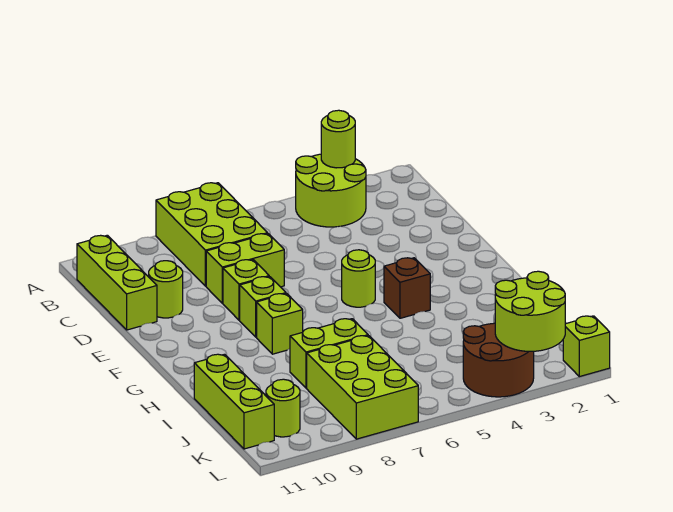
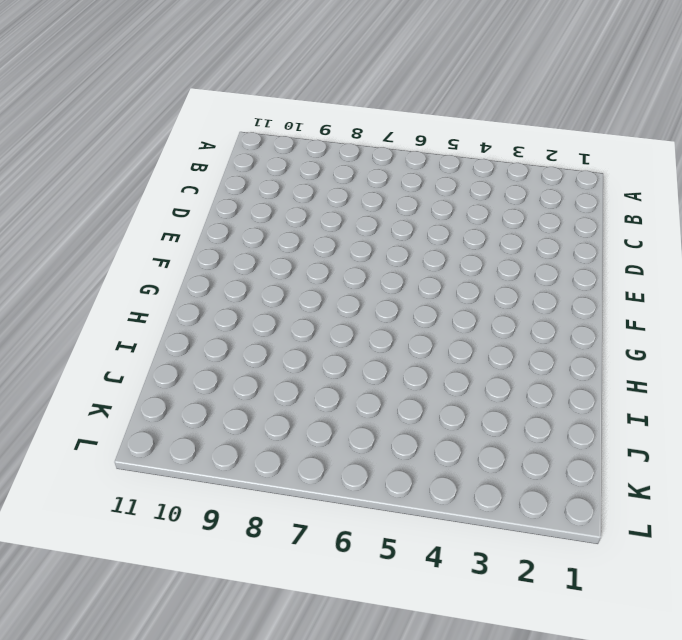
none -> lime round brick A3:B4 level 1
none -> lime brick A7:C8 level 1
none -> lime brick B11:D11 level 1

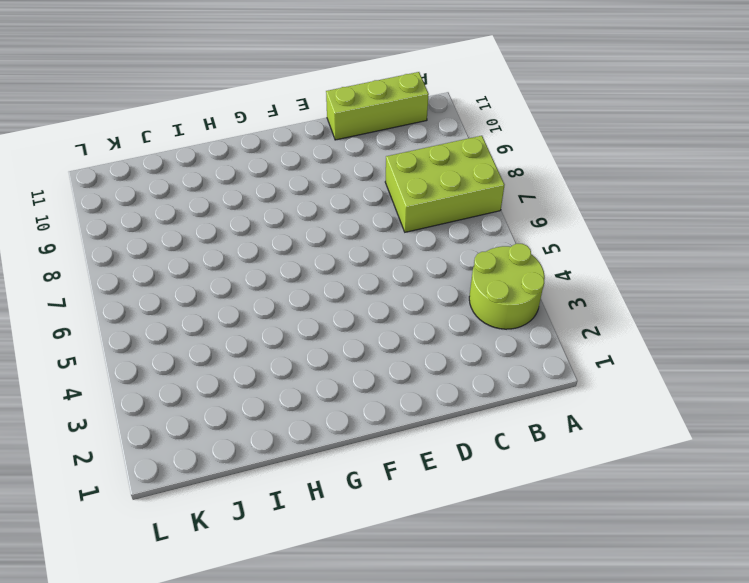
none -> lime brick D7:D8 level 1
none -> lime round brick D10 level 1
none -> lime brick E8 level 1

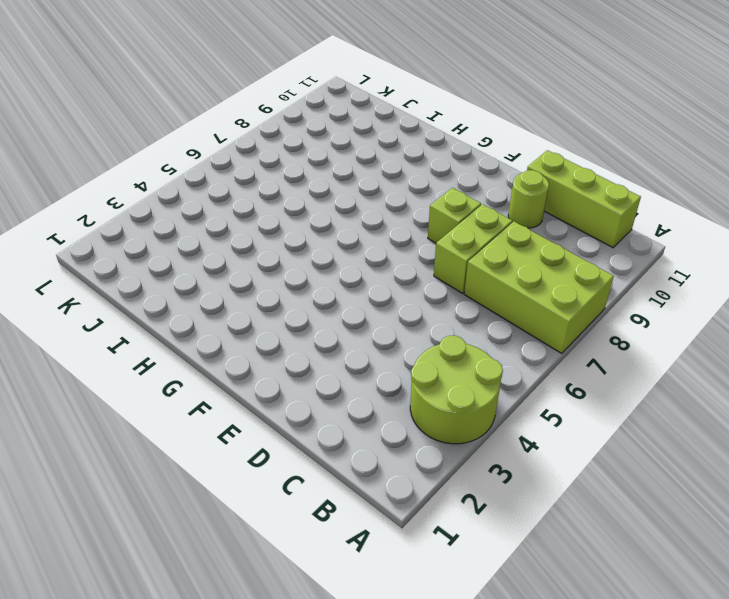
none -> lime round brick F5 level 1
none -> lime brick F8 level 1
none -> brown brick G4 level 1

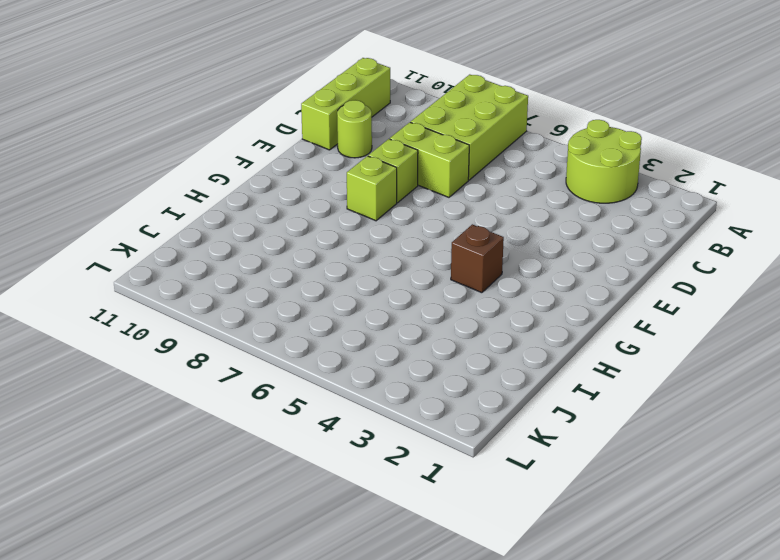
none -> lime round brick F5 level 1
none -> lime brick G8 level 1
none -> lime brick I7:I8 level 1

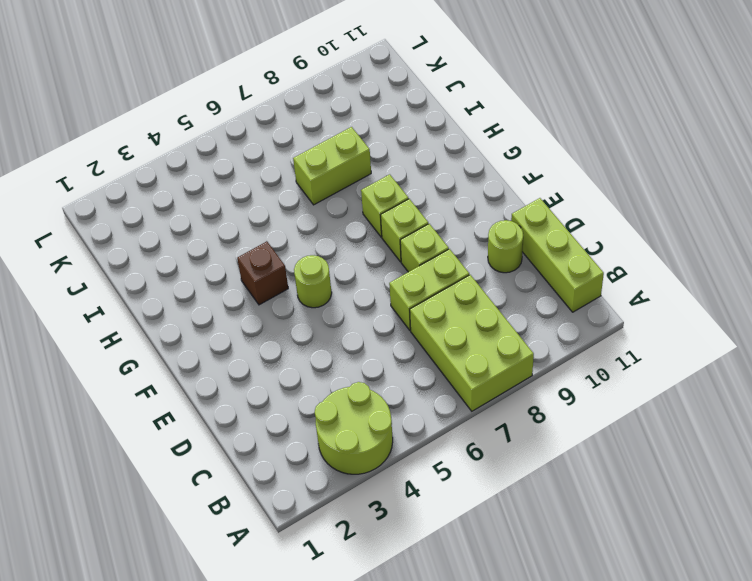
none -> lime brick I11:K11 level 1
none -> lime brick J7:L8 level 1
none -> brown round brick K3:L4 level 1

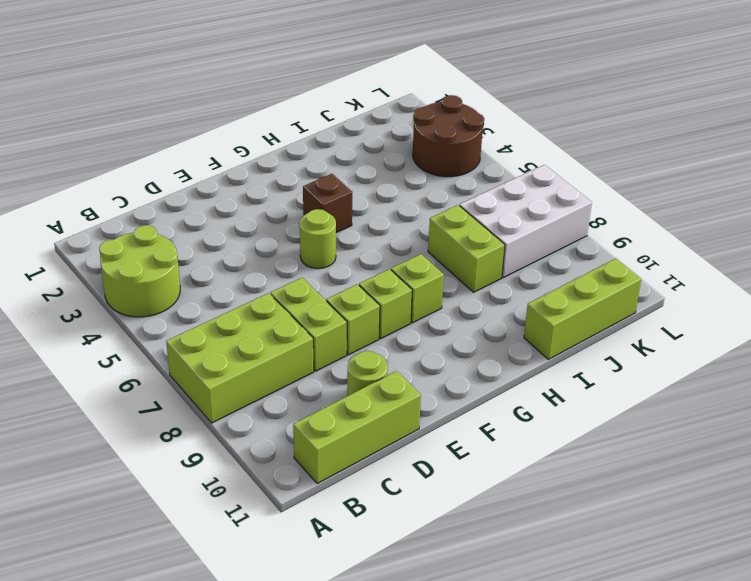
white brick J7:L8 level 1 -> lime brick J7:L8 level 1
none -> lime round brick K10 level 1
none -> lime brick L1 level 1
none -> lime round brick A3 level 2

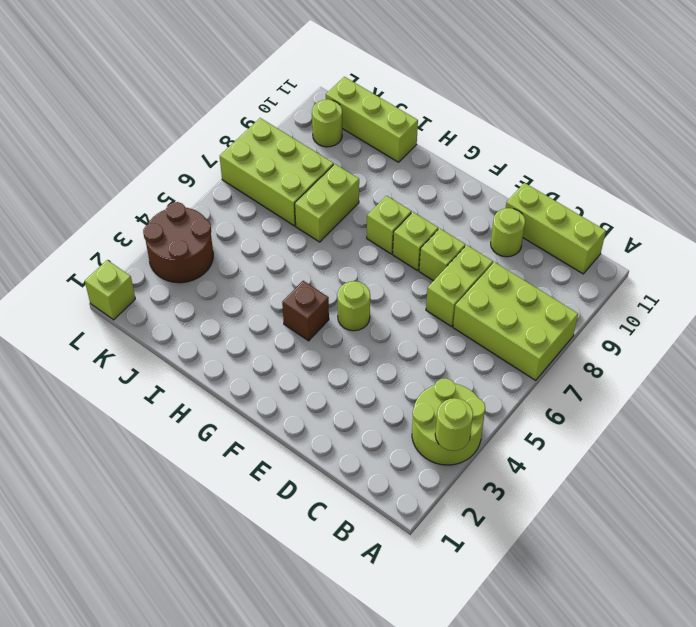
none -> lime round brick K2:L3 level 2

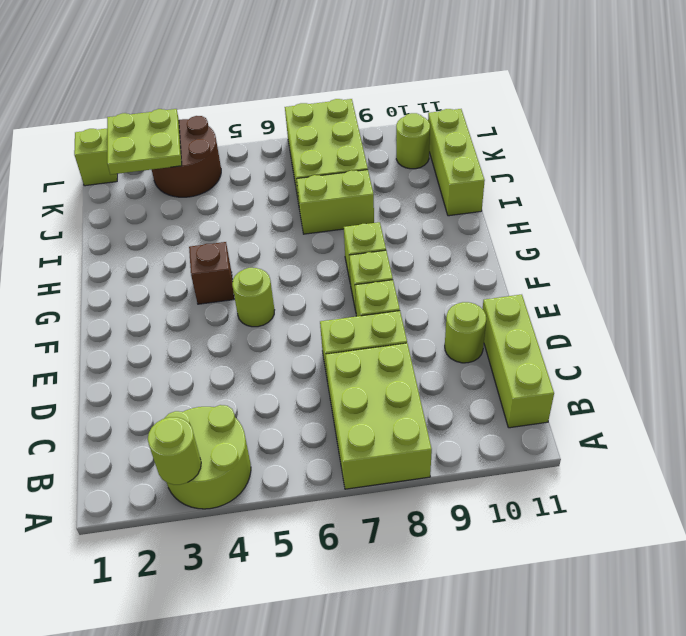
lime plate K2:L3 level 2 -> lime round brick K2:L3 level 2

